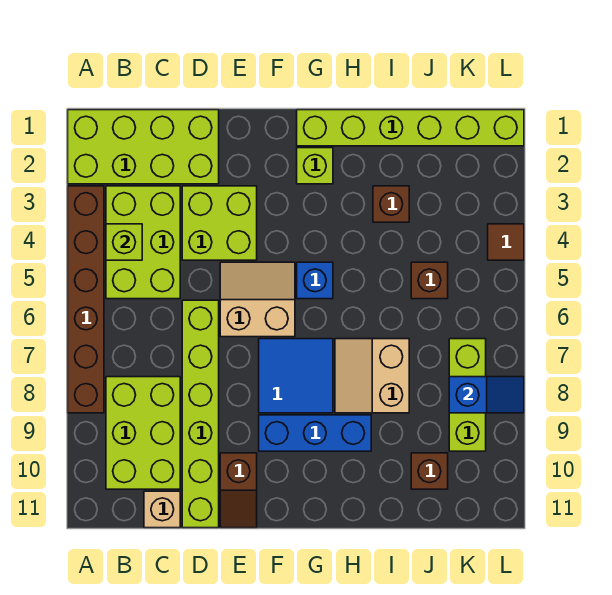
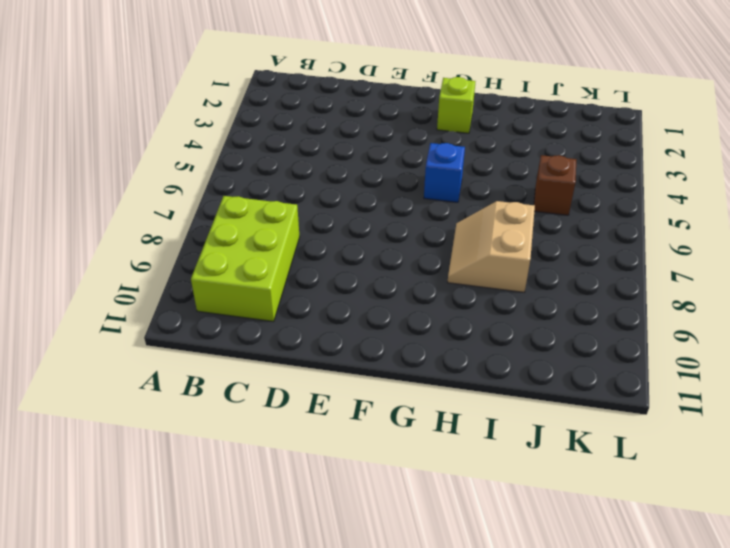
none -> lime brick A1:D2 level 1
none -> brown brick A3:A8 level 1
none -> lime brick B3:C5 level 1

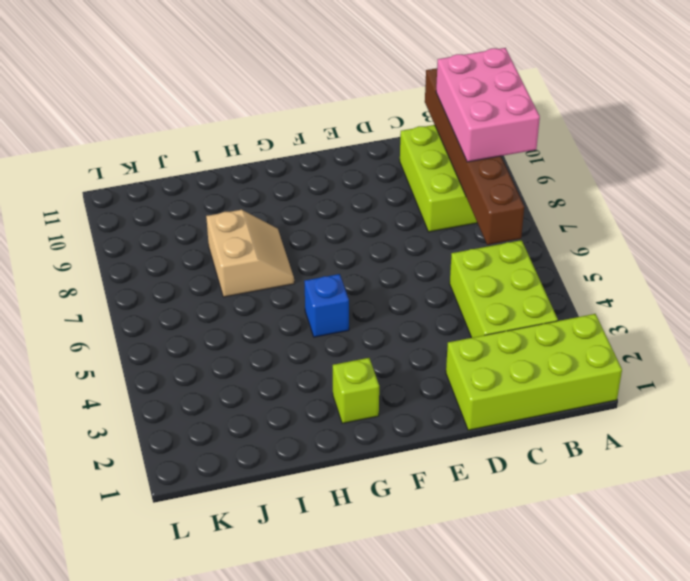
pink brick A8:B10 level 3 -> none
brown brick B6:B11 level 2 -> brown brick A3:A8 level 1
none -> tan brick C11 level 1
none -> lime brick D3:E4 level 1
none -> lime brick D6:D11 level 1

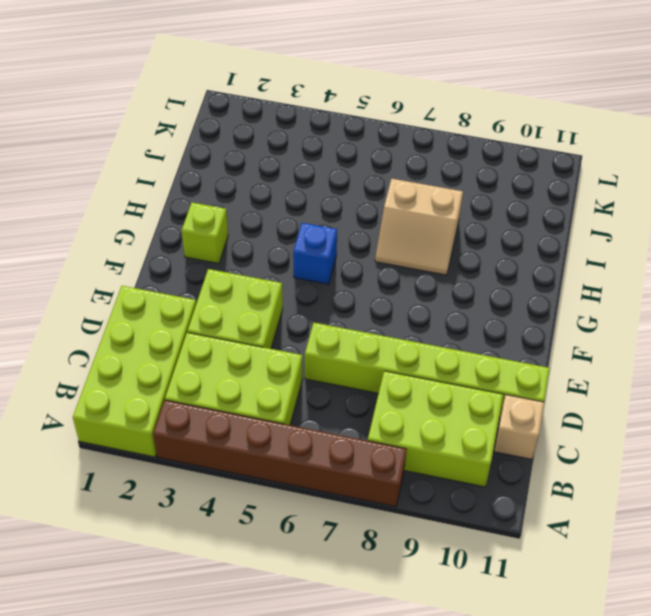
none -> tan slope E5:F6 level 1 top 6
none -> brown slope E10:E11 level 1 top 10
none -> blue tile F7:G8 level 1

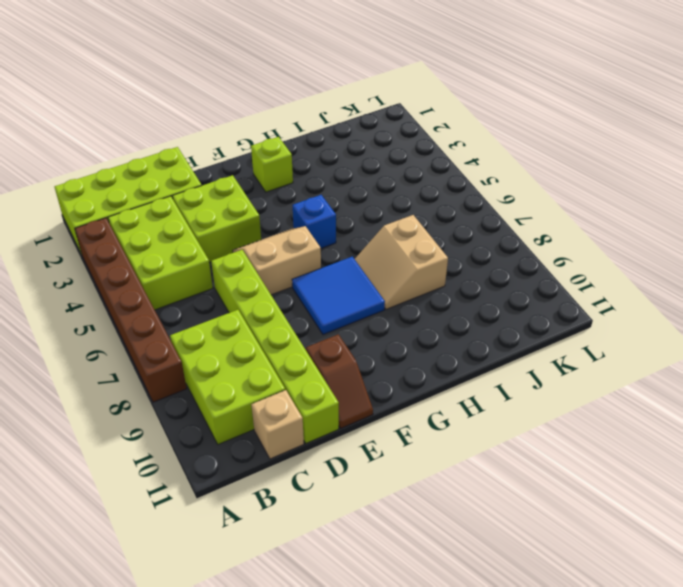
none -> blue brick F9:H9 level 1
none -> lime brick G1:L1 level 1
none -> brown brick I3 level 1

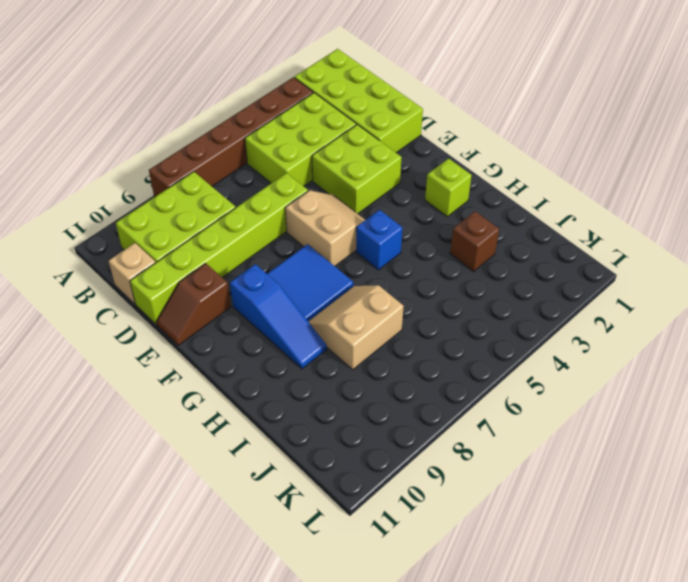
blue slope F9:H9 level 1 top F -> blue brick F9:H9 level 1
none -> lime brick G1:L1 level 1
none -> brown brick J5 level 1
none -> brown brick J10 level 1

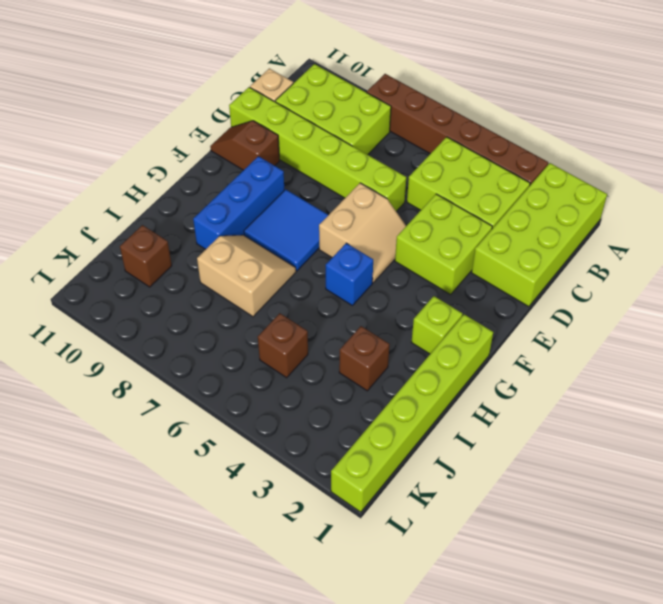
none -> lime brick K7:K9 level 1
none -> brown tile L4 level 1
none -> lime brick B4 level 2

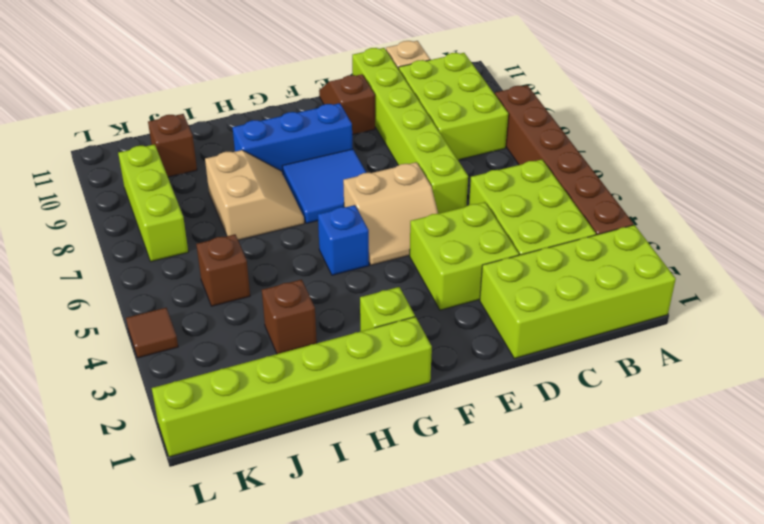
none -> lime brick B4 level 2
none -> blue slope K8:L8 level 2 top K

